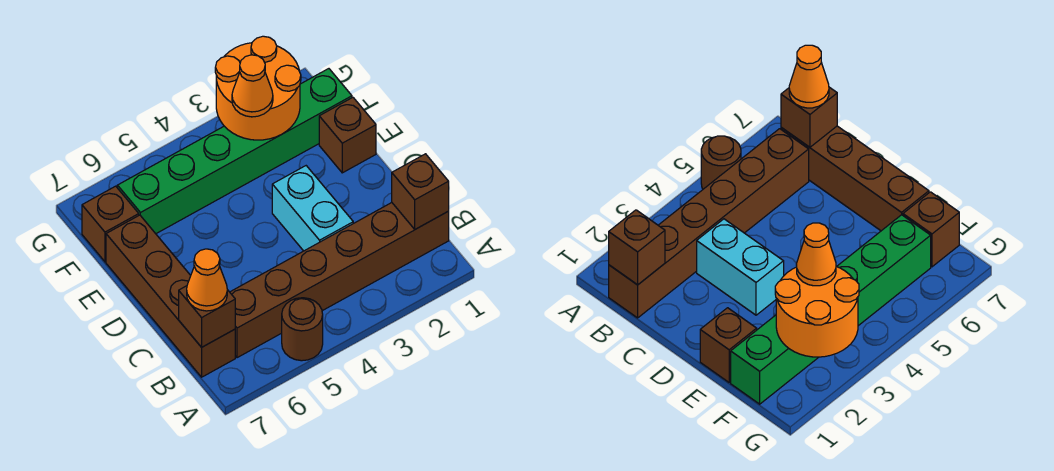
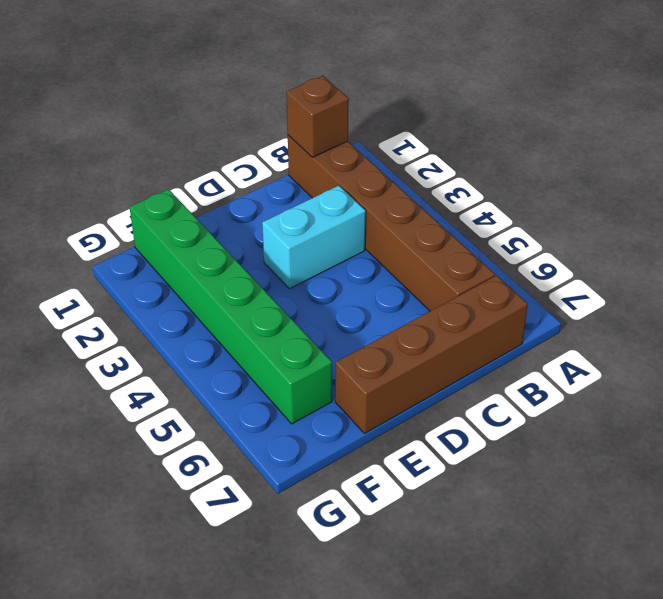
none -> brown round brick A5 level 1
none -> brown brick E1 level 1
none -> brown brick F7 level 1

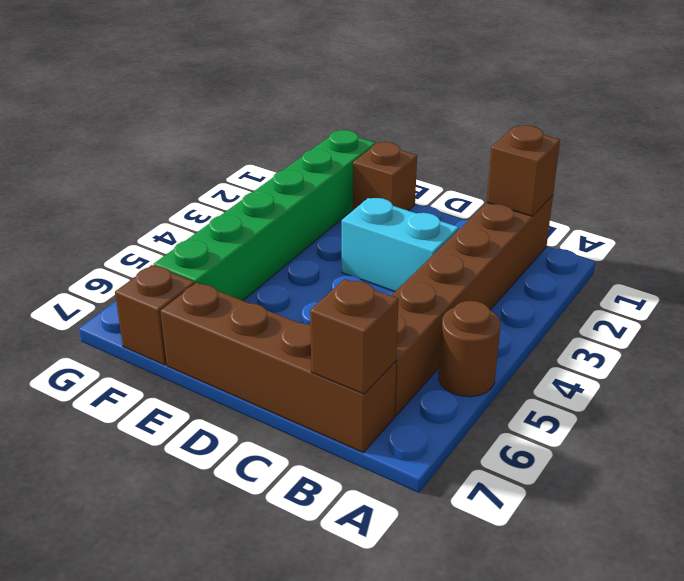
none -> orange round brick F2:G3 level 2
none -> orange cone B7 level 3
none -> orange cone F3 level 3

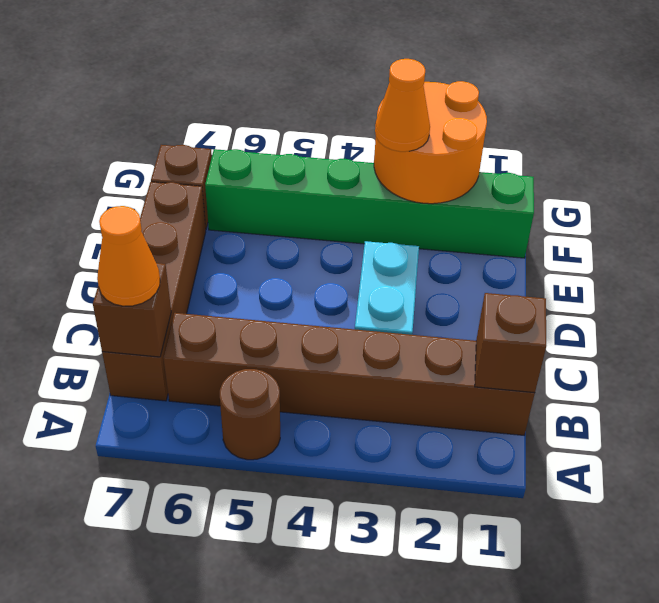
none -> brown brick E1 level 1

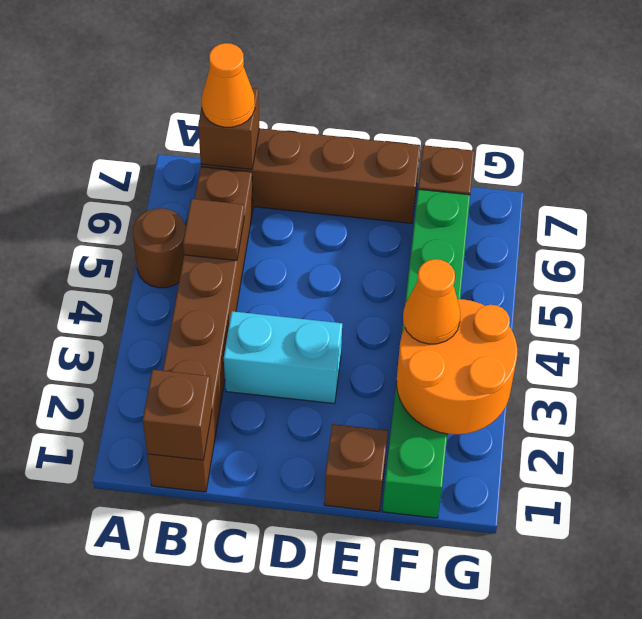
brown tile B5 level 2 -> none

